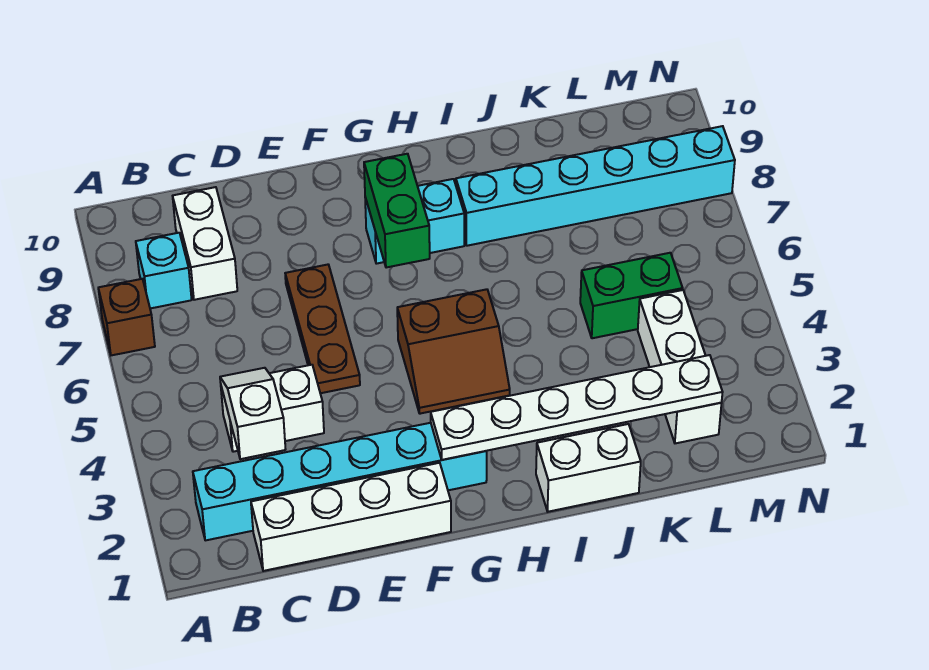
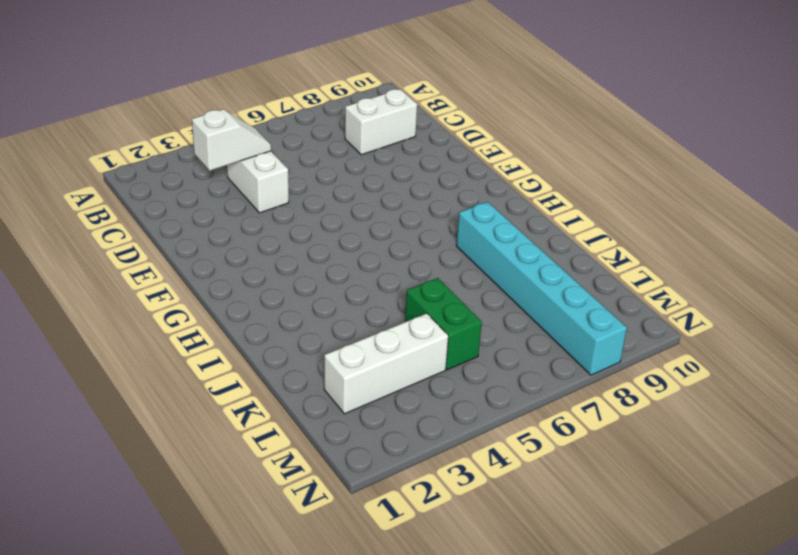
none -> brown brick A7 level 1
none -> cyan brick B2:G2 level 1
none -> cyan brick B8 level 1

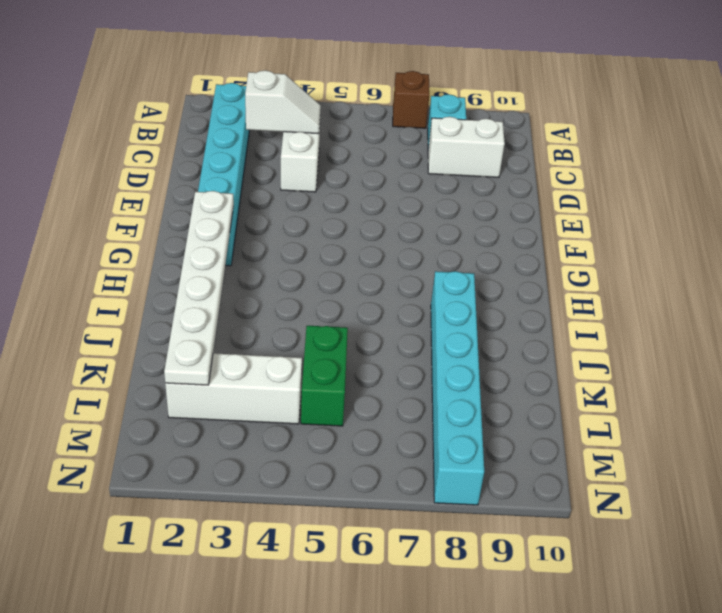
none -> white brick C1:F1 level 1
none -> brown plate E5:E7 level 1
none -> brown slope G4:H5 level 1 top 5

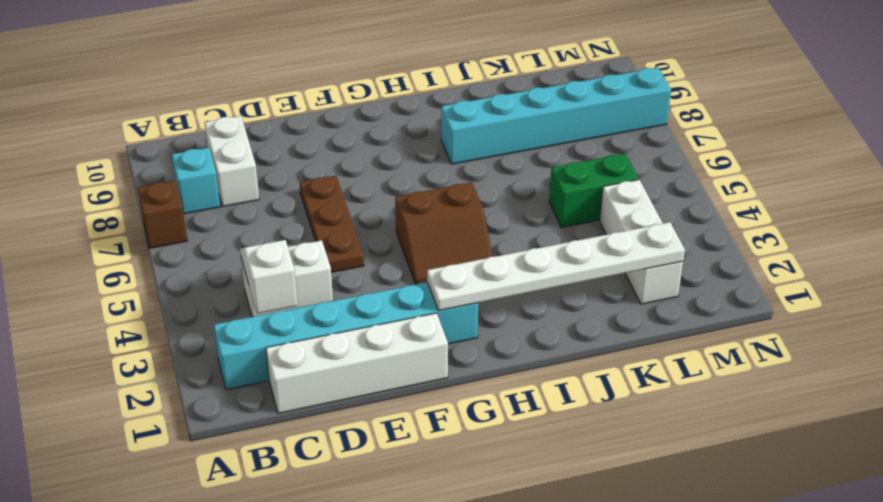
none -> cyan brick G8:H8 level 1
none -> white brick I1:J1 level 1
none -> green brick G7:G8 level 2

